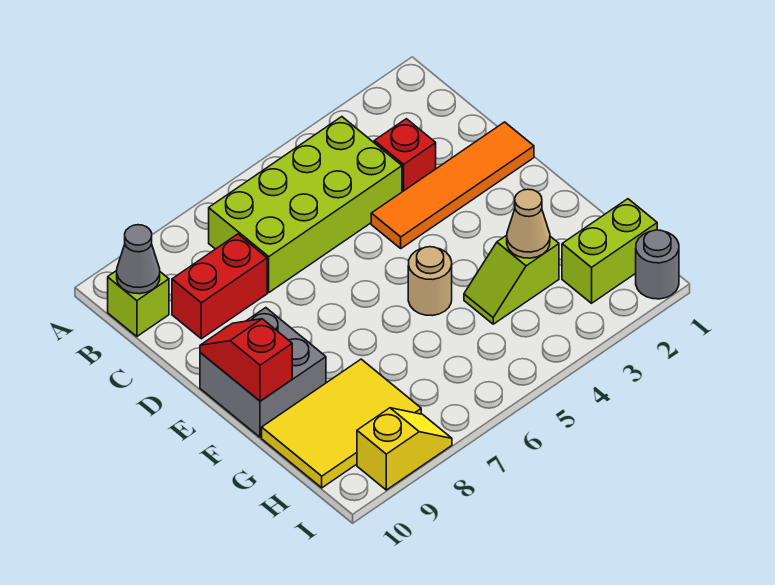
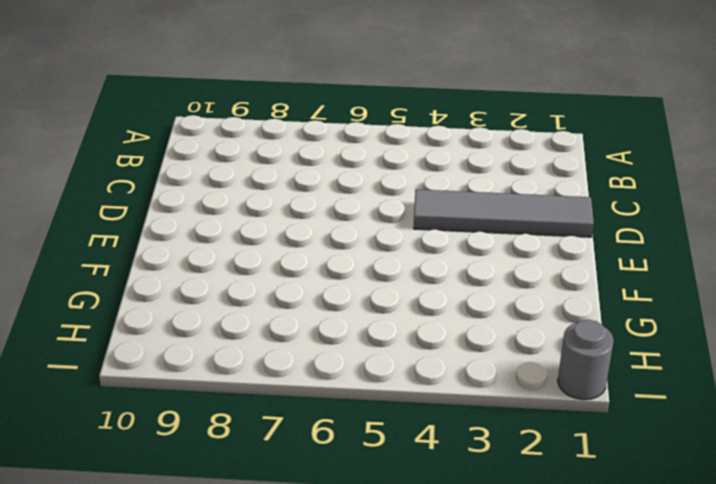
grey tile D1:D4 level 1 -> orange tile D1:D4 level 1
none -> lime brick B4:C7 level 1
none -> lime brick B10 level 1
none -> red brick C3 level 1

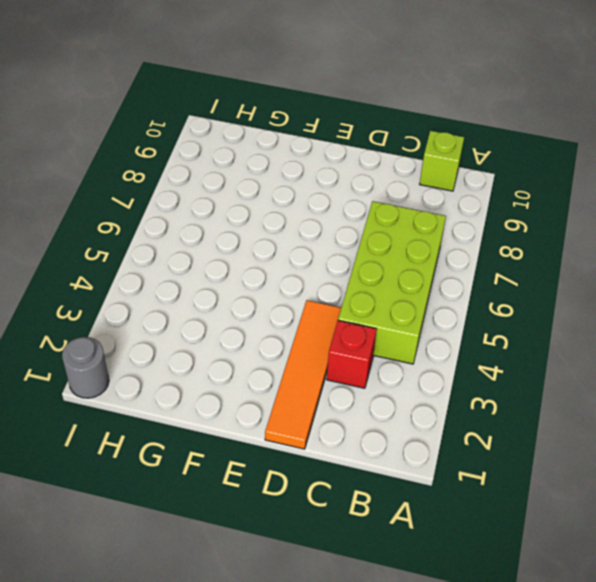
none -> red brick C8:C9 level 1
none -> grey brick E9:F10 level 1
none -> tan round brick F5 level 1

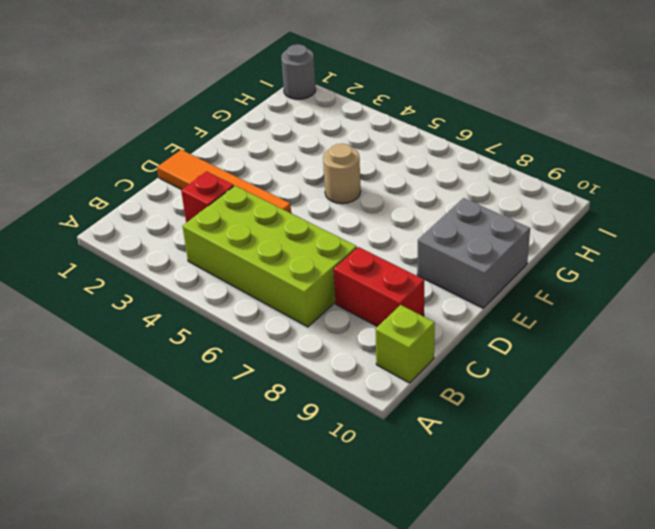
none -> lime slope G3:G4 level 1 top 3
none -> yellow tile G8:H10 level 1
none -> lime brick H1:H2 level 1

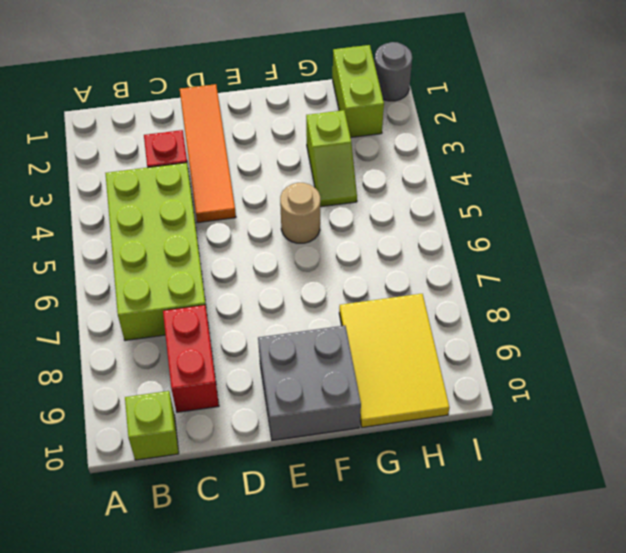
none -> yellow slope I8:I9 level 1 top 9
none -> grey cone B10 level 2
none -> red slope E10:F10 level 2 top F

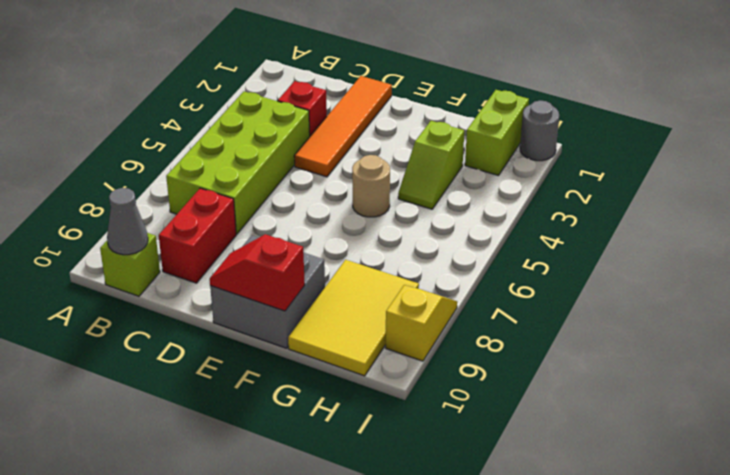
none -> tan cone G3 level 2

